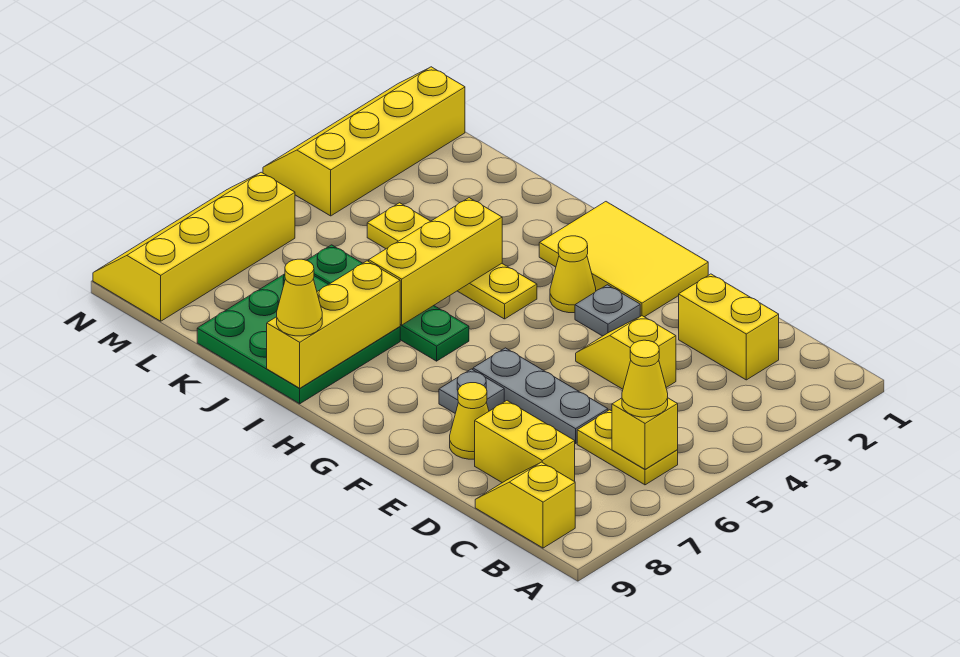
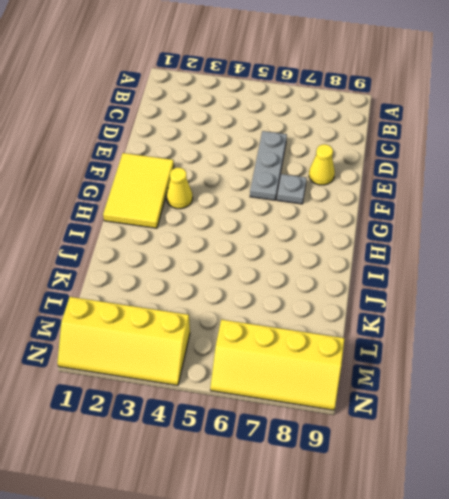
none -> yellow plate B6:C6 level 1
none -> yellow slope B9:C9 level 1 top B
none -> yellow brick C2:D2 level 1

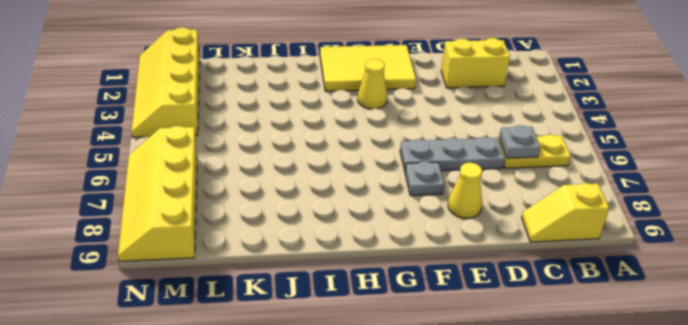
grey plate C6 level 2 -> grey plate F3 level 1
none -> yellow brick C8:D8 level 1
none -> yellow slope D4:E4 level 1 top D
none -> yellow plate H4:K4 level 1

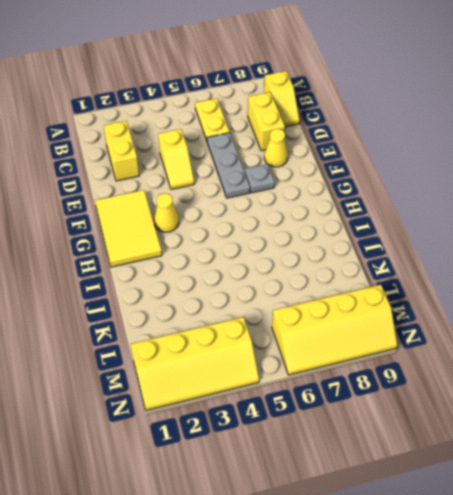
none -> grey plate F3 level 1
none -> yellow plate H4:K4 level 1
none -> green plate H6:K6 level 1

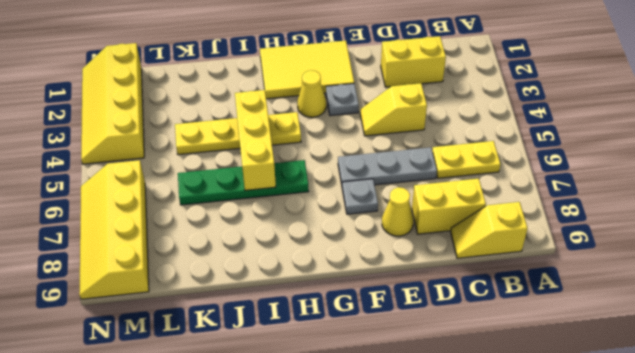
none -> green plate I7:K9 level 1
none -> yellow brick B6 level 2
none -> yellow brick I7:I9 level 2

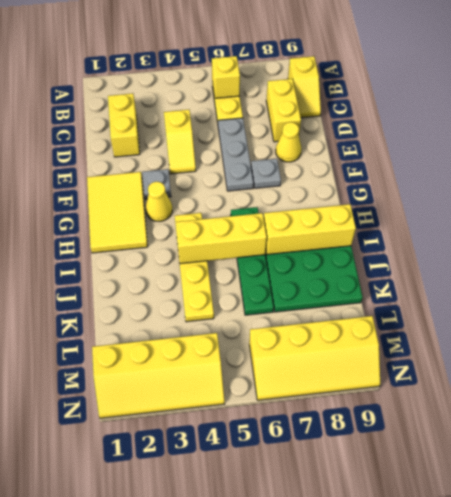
none -> yellow cone B6 level 3
none -> yellow cone I9 level 3

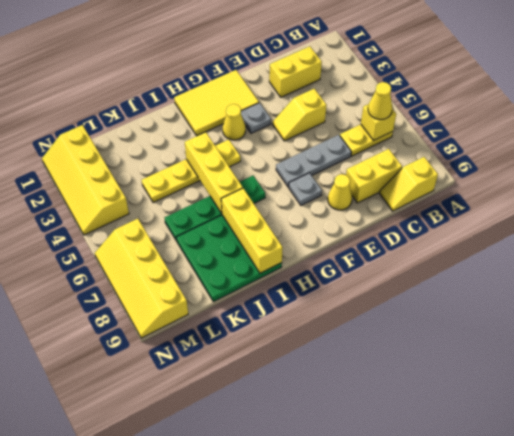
none -> yellow cone I9 level 3

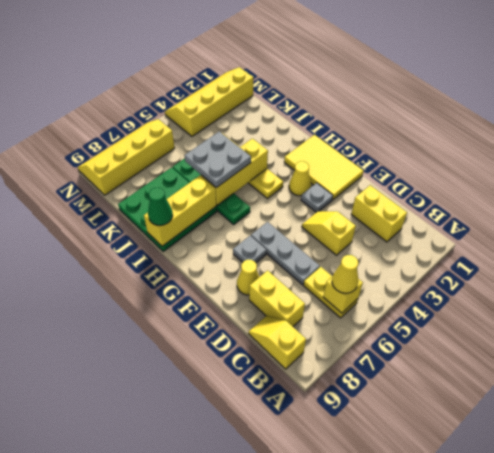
grey plate I5:J6 level 3 -> none
green cone I9 level 3 -> yellow cone I9 level 3

